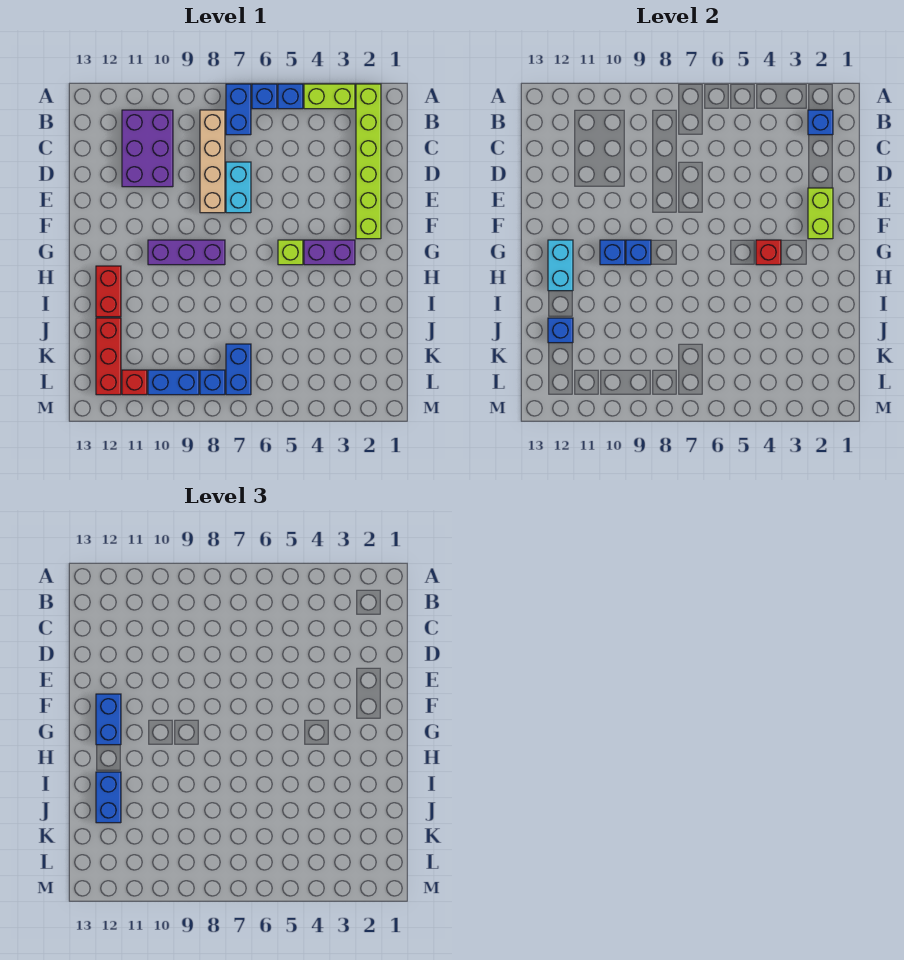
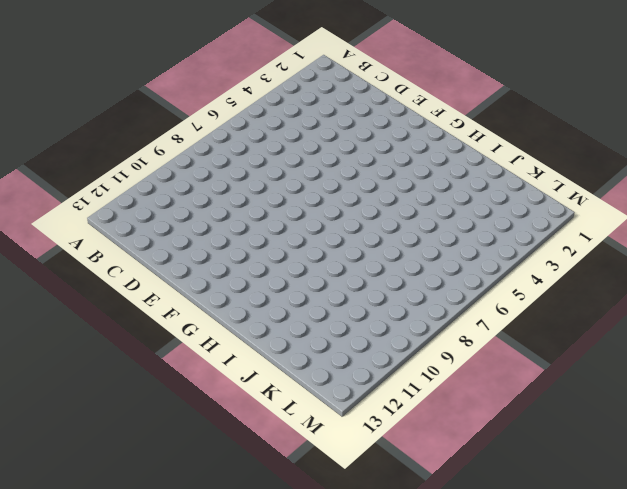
none -> lime brick A2:F2 level 1
none -> lime brick A3:A4 level 1
none -> blue brick A5 level 1

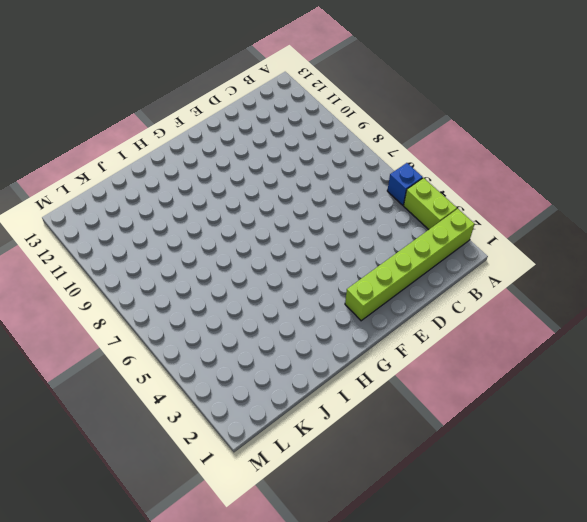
none -> blue brick A6 level 1
none -> blue brick A7:B7 level 1
none -> tan brick B8:E8 level 1

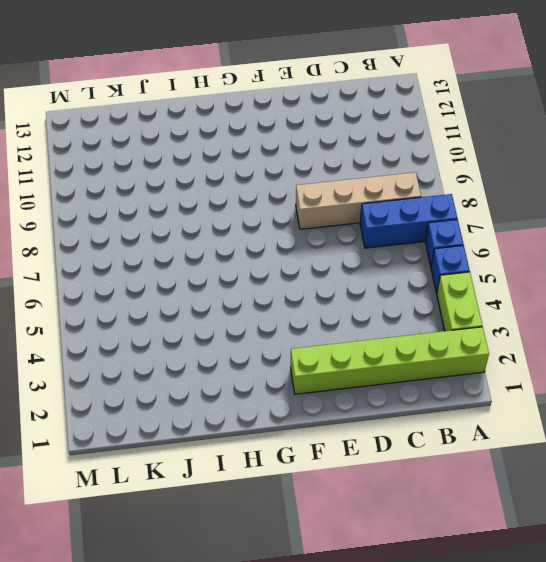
blue brick A7:C7 level 1 -> blue brick A7:B7 level 1
none -> purple brick B10:D11 level 1
none -> cyan brick D7:E7 level 1
none -> purple brick G3:G4 level 1

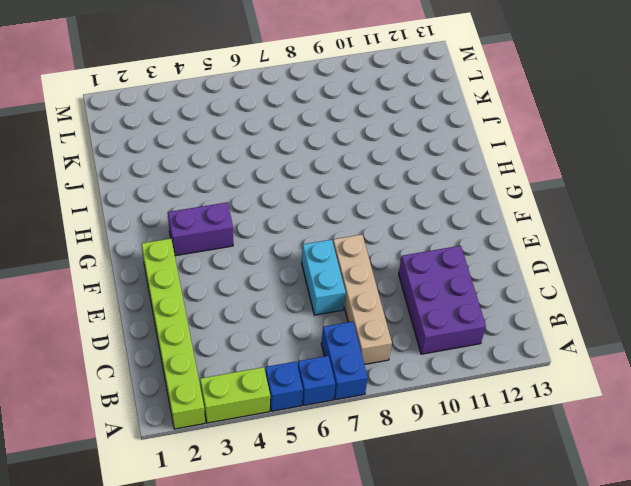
none -> lime brick G5 level 1
none -> purple brick G8:G10 level 1
none -> red brick H12:I12 level 1

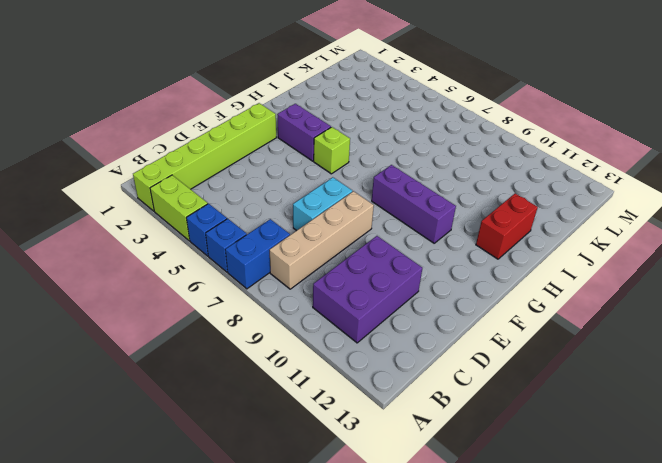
none -> red brick J12:L12 level 1
none -> blue brick K7:L7 level 1
none -> blue brick L8 level 1

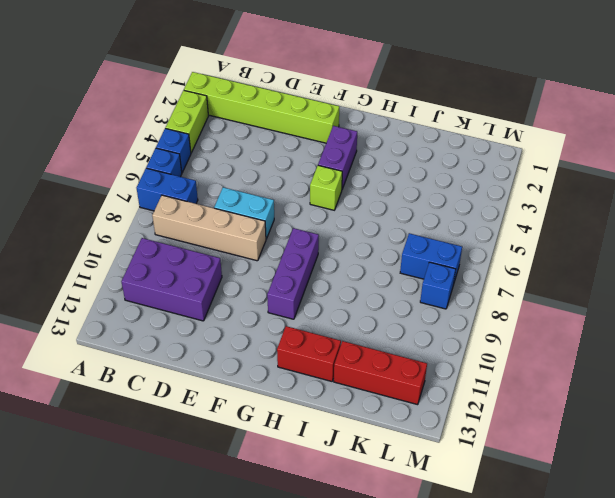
none -> blue brick L9:L10 level 1
none -> red brick L11 level 1
none -> blue brick B2 level 2

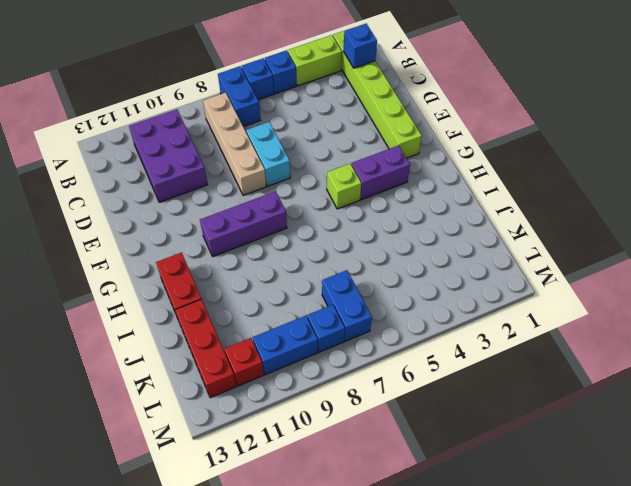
none -> lime brick E2:F2 level 2
none -> red brick G4 level 2
none -> blue brick G9 level 2

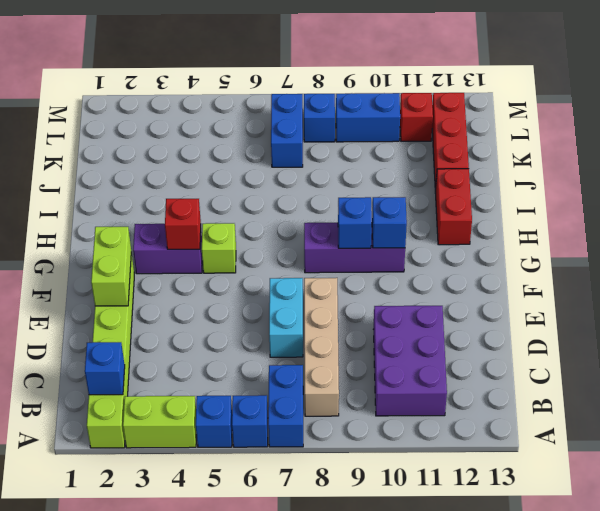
none -> cyan brick G12:H12 level 2
none -> blue brick J12 level 2
none -> blue brick F12:G12 level 3

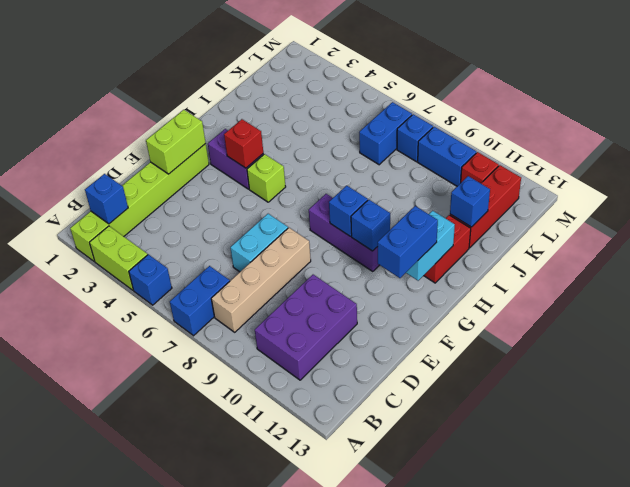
none -> blue brick A6 level 1
none -> blue brick I12:J12 level 3

